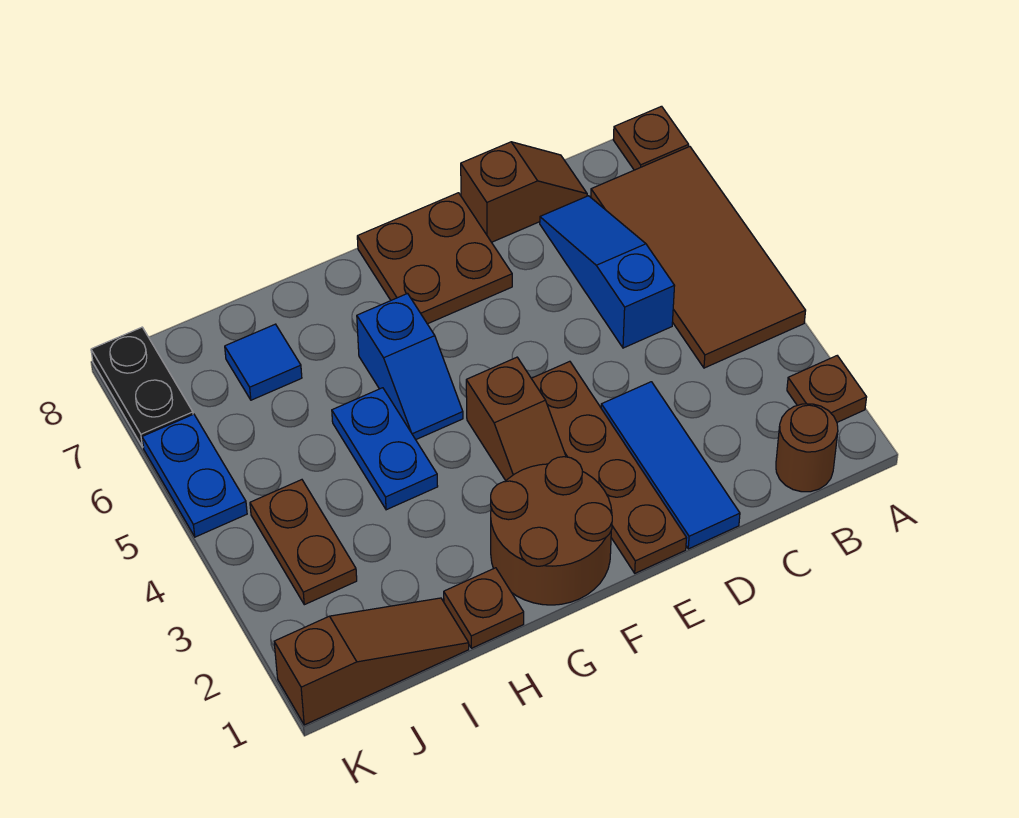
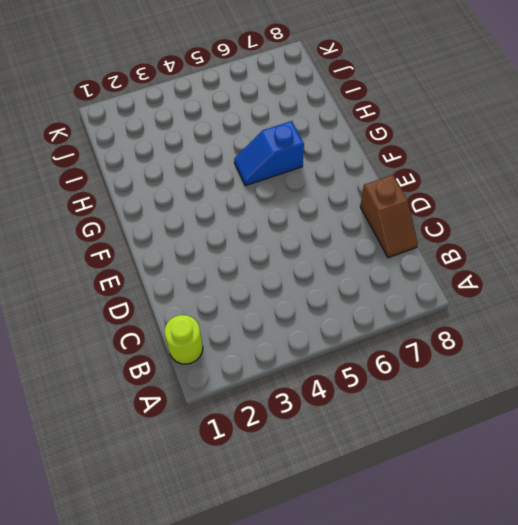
lime round brick B1 level 1 -> brown round brick B1 level 1
none -> brown plate A2 level 1
none -> brown tile A4:B7 level 1
none -> brown plate A8 level 1

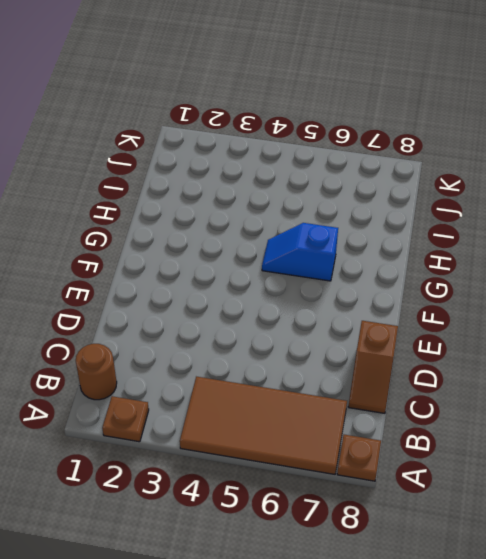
none -> blue slope C5:C7 level 1 top 5
none -> blue tile D1:D3 level 1
none -> brown plate E1:E4 level 1

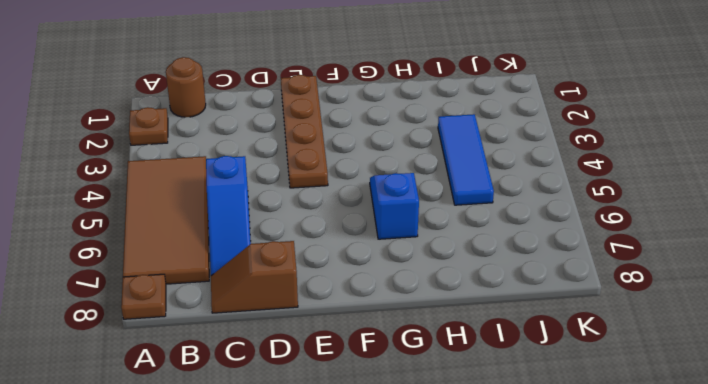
blue tile I3:I5 level 1 -> blue tile D1:D3 level 1
none -> brown plate E7:F8 level 1
none -> brown round brick F1:G2 level 1
none -> brown slope F3:F4 level 1 top 4

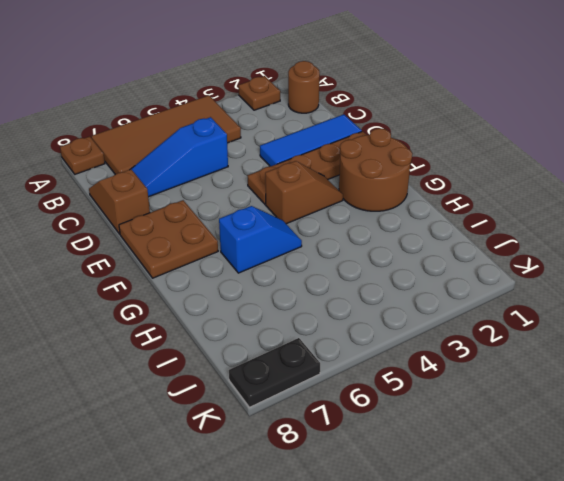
none -> brown plate H1 level 1
none -> blue plate H4:H5 level 1
none -> brown slope I1:K1 level 1 top K

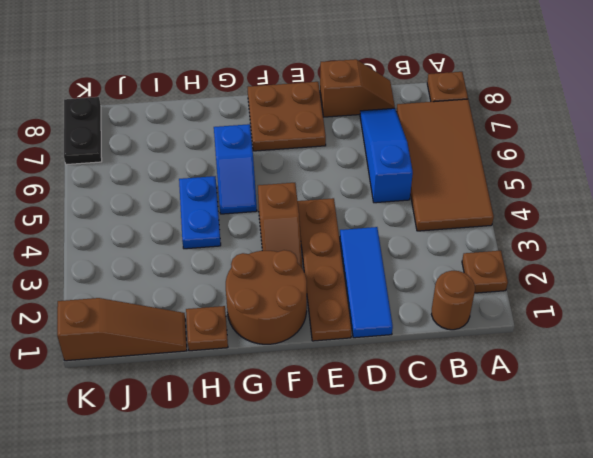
none -> blue tile I7 level 1
none -> brown plate J3:J4 level 1
none -> blue plate K5:K6 level 1

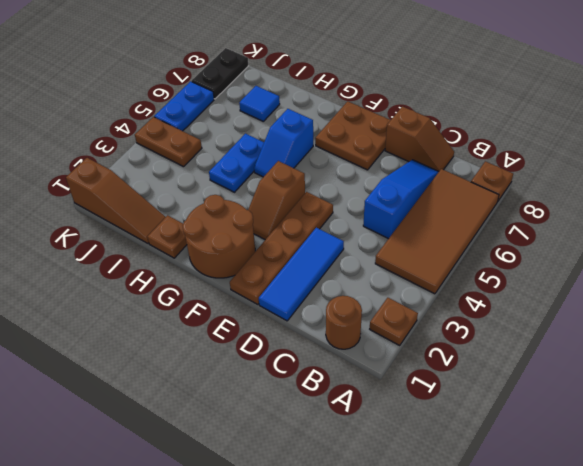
brown plate J4:K4 level 1 -> brown plate J3:J4 level 1

